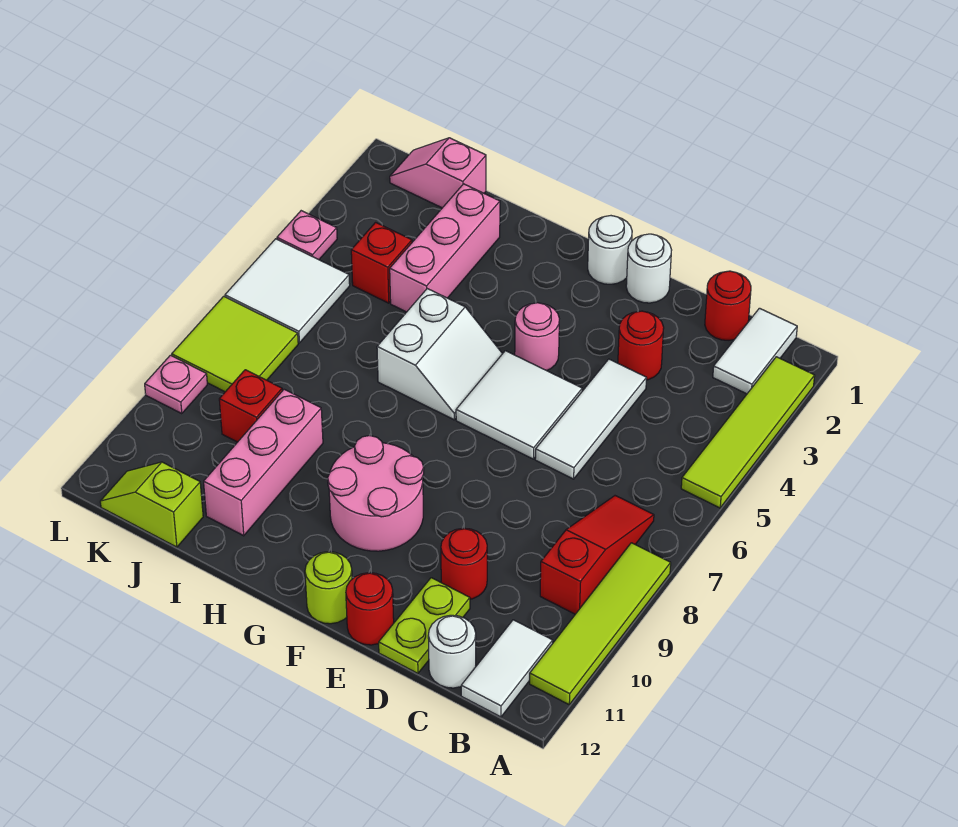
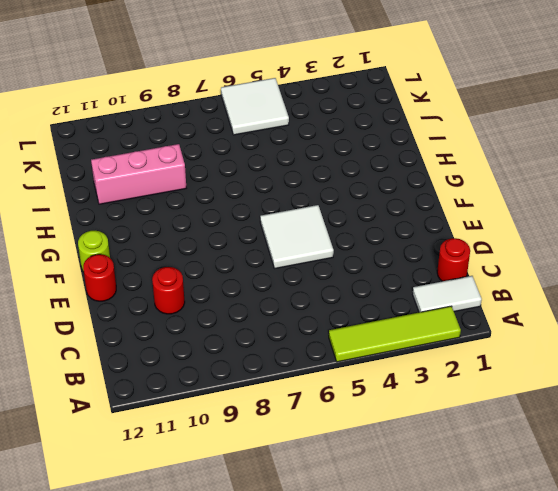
none -> lime tile A8:A11 level 1
none -> red slope B7:B9 level 1 top 9
none -> white tile B11:B12 level 1

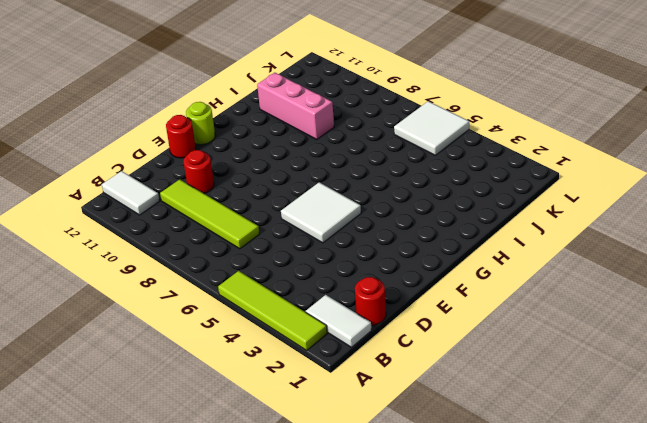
lime tile C7:C10 level 1 -> lime tile A8:A11 level 1
none -> red slope B7:B9 level 1 top 9
none -> white round brick C12 level 1
none -> red round brick D3 level 1

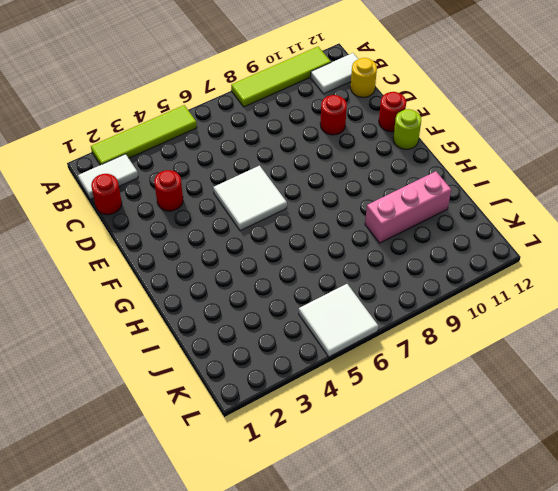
yellow round brick C12 level 1 -> white round brick C12 level 1
none -> red slope B7:B9 level 1 top 9
none -> white tile D4:D6 level 1
none -> lime plate D11:D12 level 1

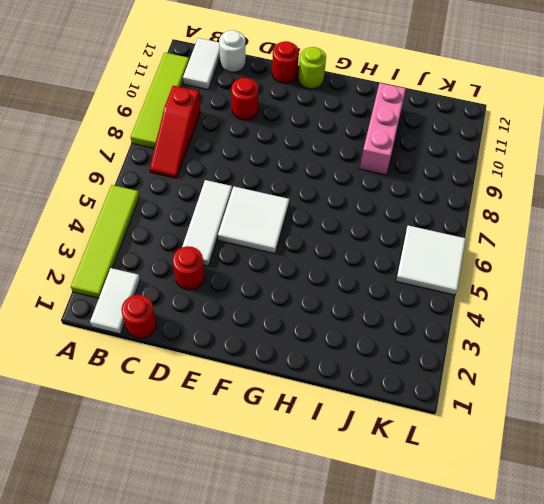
none -> lime plate D11:D12 level 1
none -> white round brick E1 level 1
none -> white round brick F1 level 1

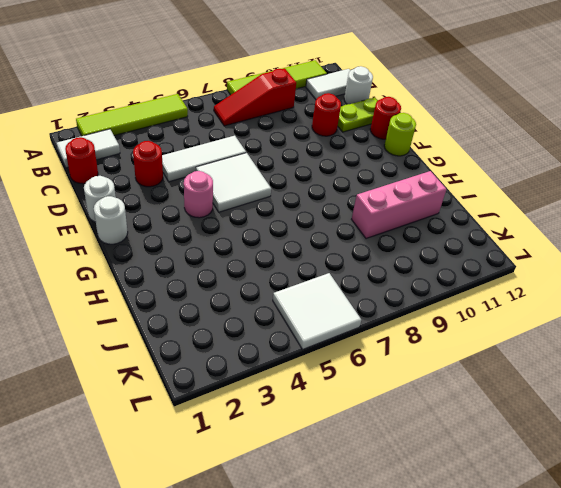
none -> pink round brick F9:G10 level 1
none -> white slope G5:H6 level 1 top H
none -> pink brick I2:I4 level 1

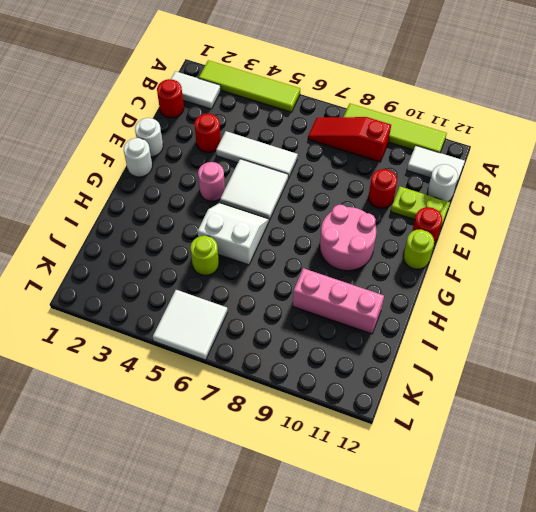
lime round brick I5 level 1 -> none
none -> pink brick I2:I4 level 1
none -> pink slope J1:K1 level 1 top J
none -> red brick J4 level 1

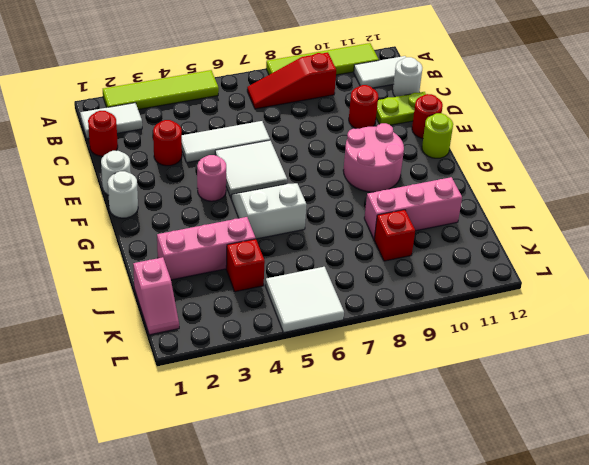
none -> lime slope J12:K12 level 1 top J
none -> lime tile K7:L8 level 1
none -> pink plate L4 level 1

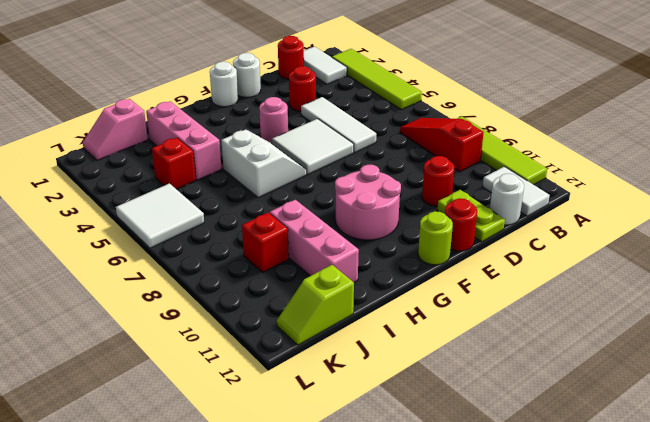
none -> lime tile K7:L8 level 1
none -> pink plate L4 level 1
none -> pink plate L9 level 1

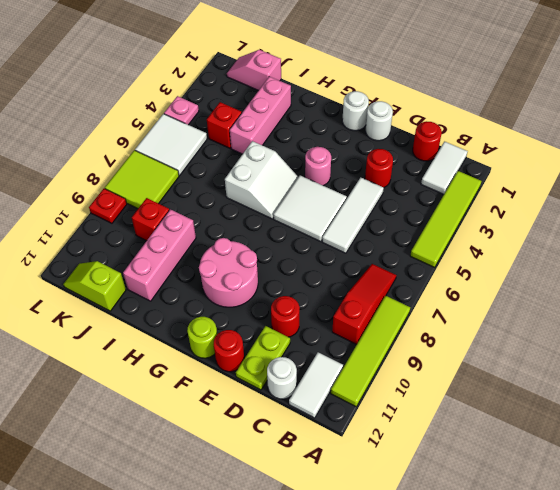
red plate L9 level 1 -> pink plate L9 level 1

